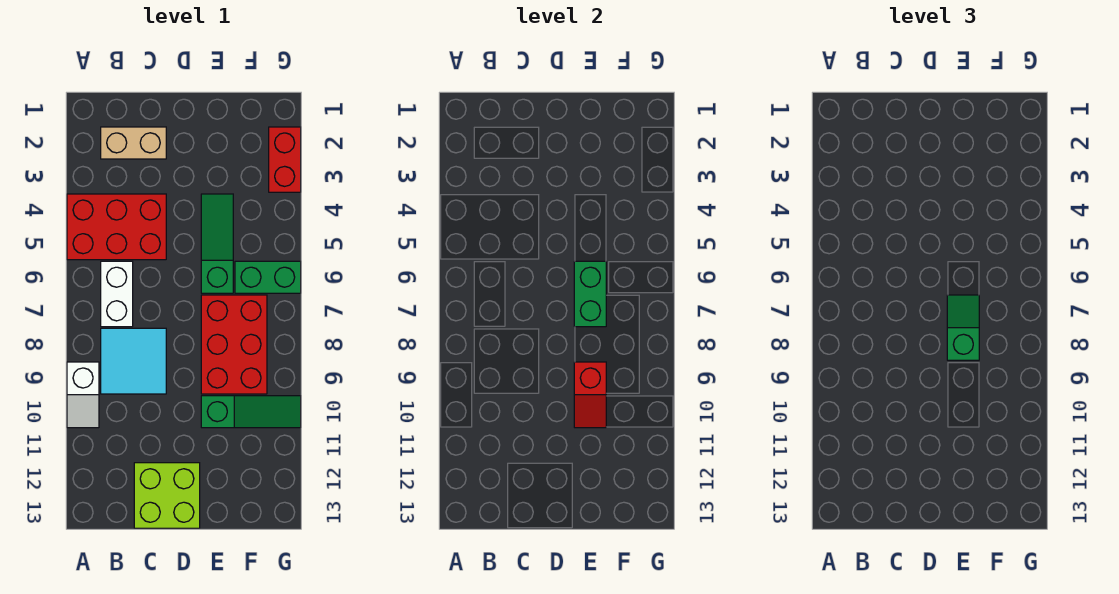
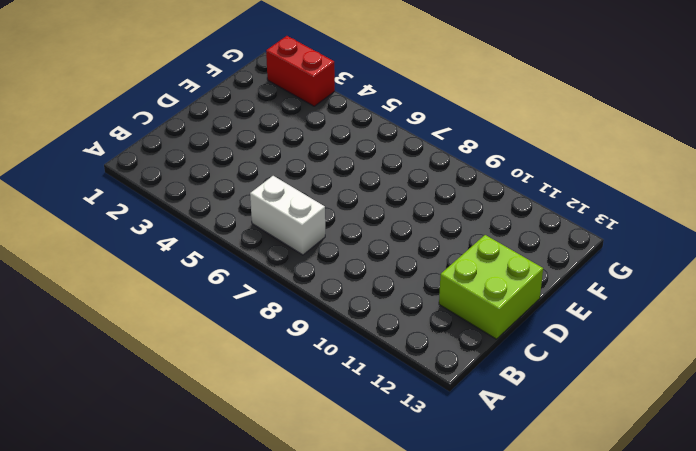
none -> red brick A4:C5 level 1
none -> white slope A9:A10 level 1 top 9
none -> tan brick B2:C2 level 1

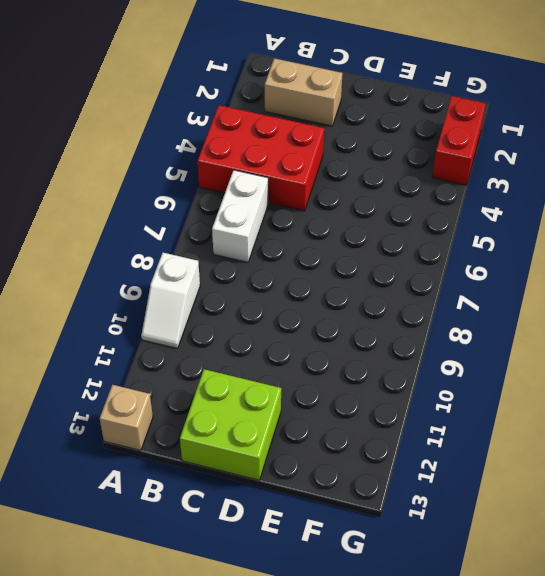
tan brick A13 level 1 -> none
none -> cyan tile B8:C9 level 1
none -> green slope E4:E6 level 1 top 6
none -> red brick E7:F9 level 1

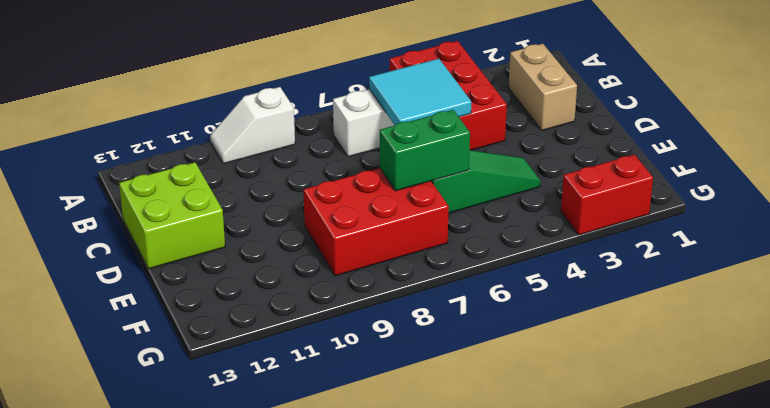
cyan tile B5:C6 level 2 -> cyan tile B8:C9 level 1
none -> green slope E10:G10 level 1 top E
none -> green brick F6:G6 level 1
none -> red slope E9:E10 level 2 top 9

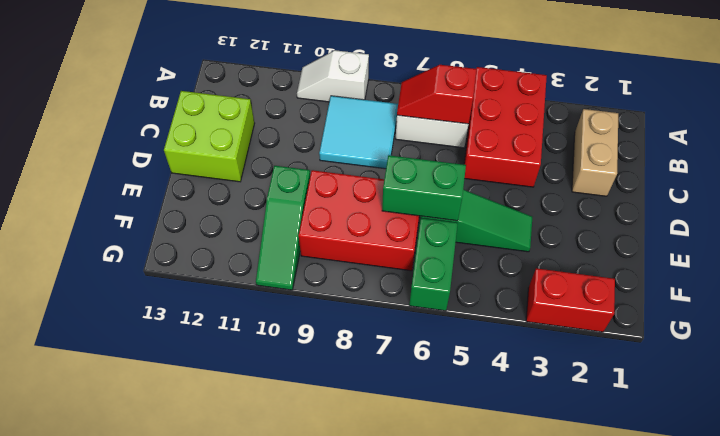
red slope B6:B7 level 2 top 6 -> red slope E9:E10 level 2 top 9
none -> green slope E7:E8 level 3 top 8

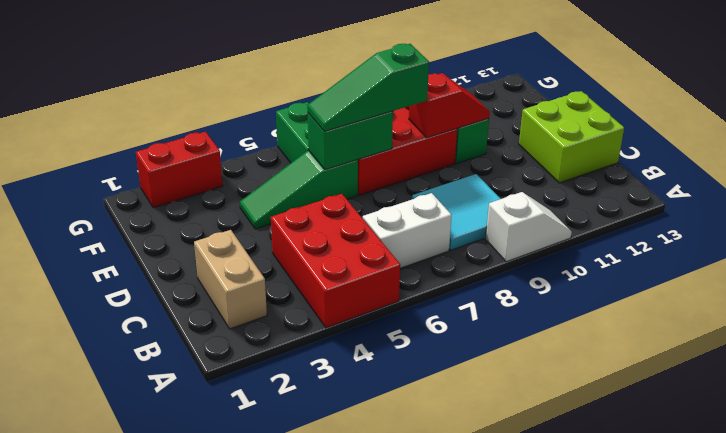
green slope E6:E8 level 3 top 8 -> green slope E7:E8 level 3 top 8

